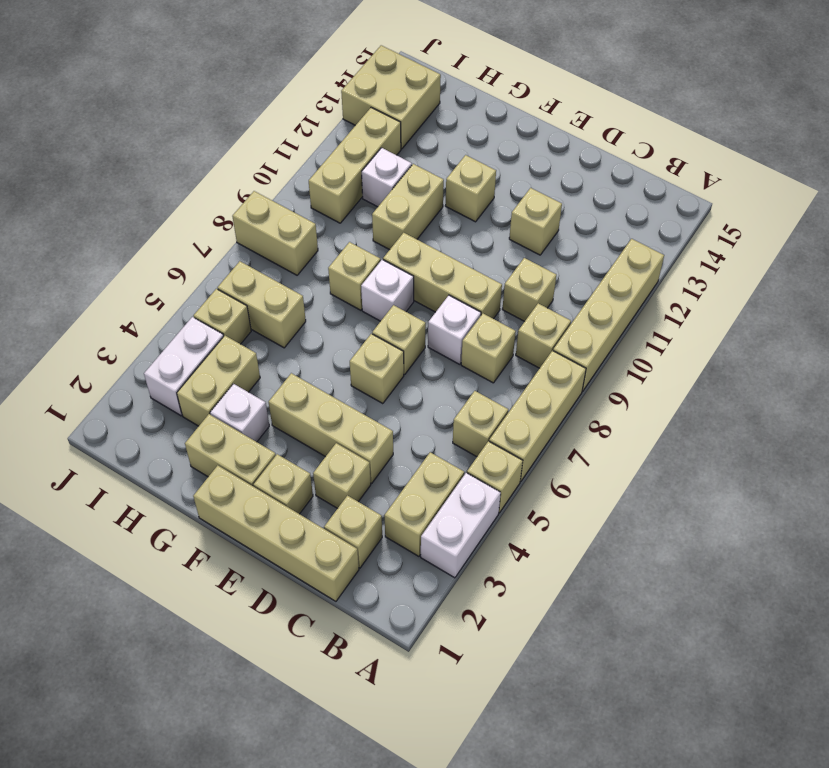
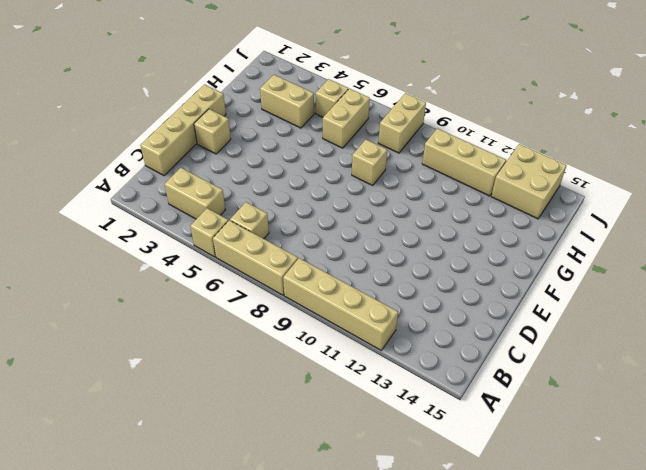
none -> white brick A3:A4 level 1
none -> tan brick B9 level 1
none -> tan brick C2 level 1
none -> tan brick C8 level 1

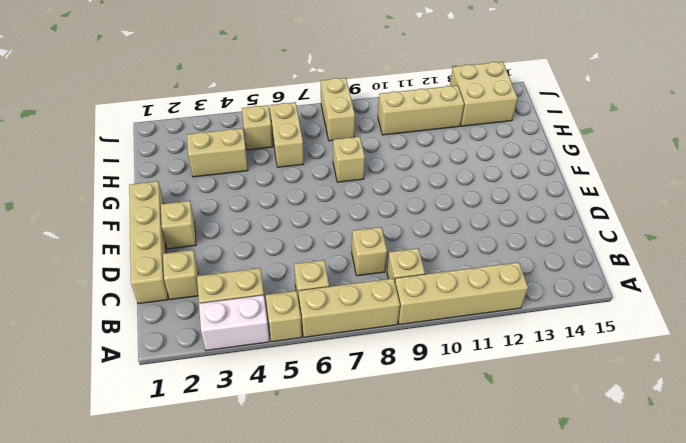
none -> tan brick C10 level 1
none -> tan brick D3 level 1
none -> tan brick D4:F4 level 1
none -> white brick D8 level 1

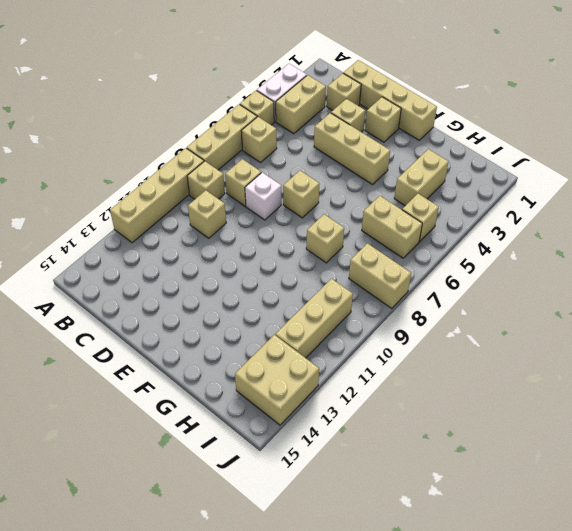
none -> tan brick D9:F9 level 1
none -> tan brick D12 level 1
none -> tan brick E6 level 1
none -> tan brick F2:G2 level 1

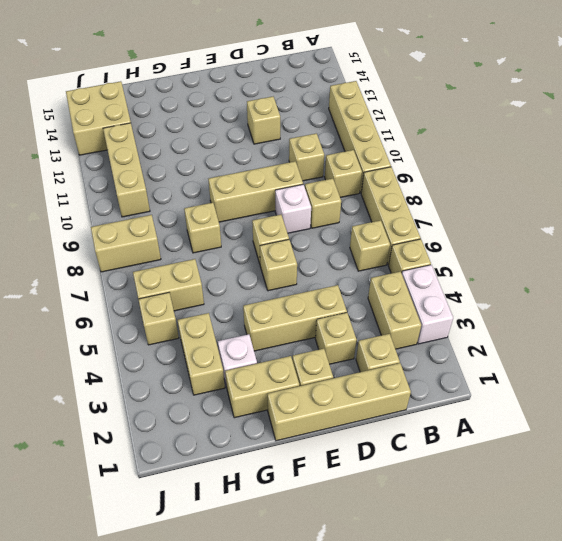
none -> white brick F8 level 1
none -> tan brick F12 level 1
none -> tan brick G10:G11 level 1
none -> white brick H11 level 1

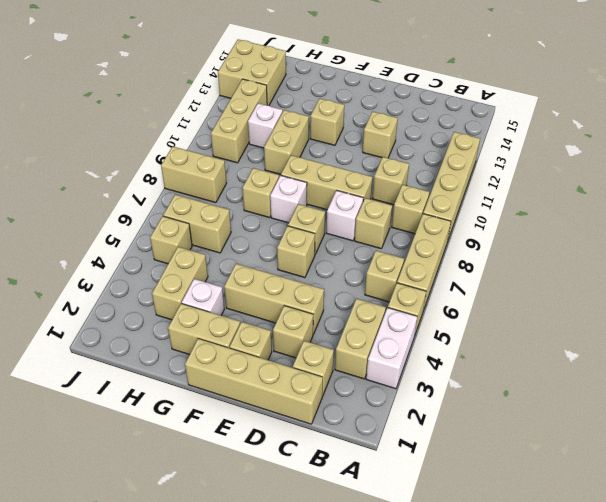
none -> white brick I3:I4 level 1

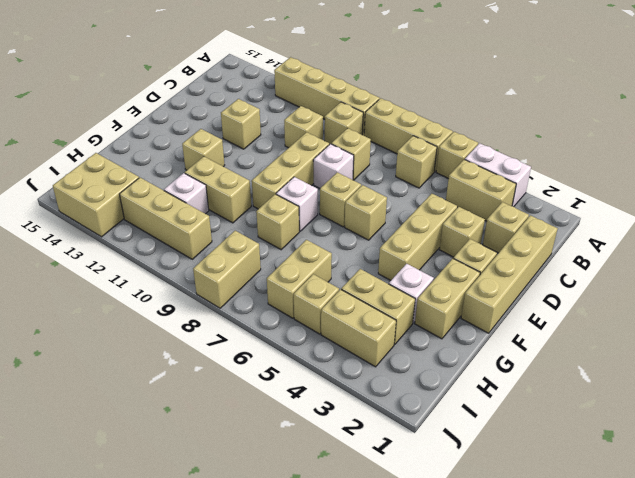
tan brick I3:I4 level 1 -> white brick I3:I4 level 1

